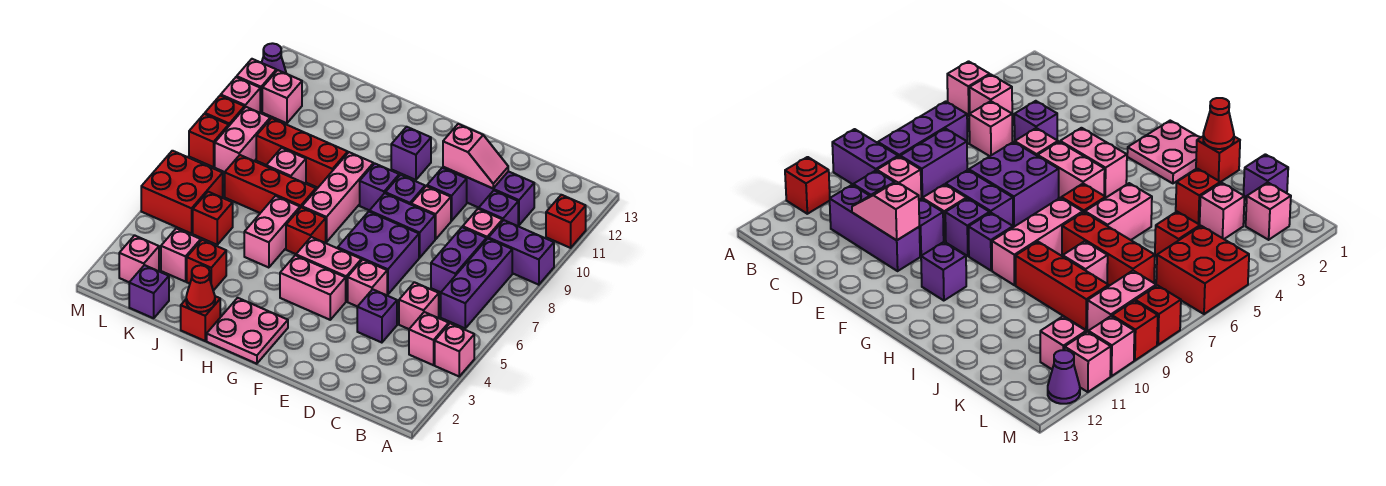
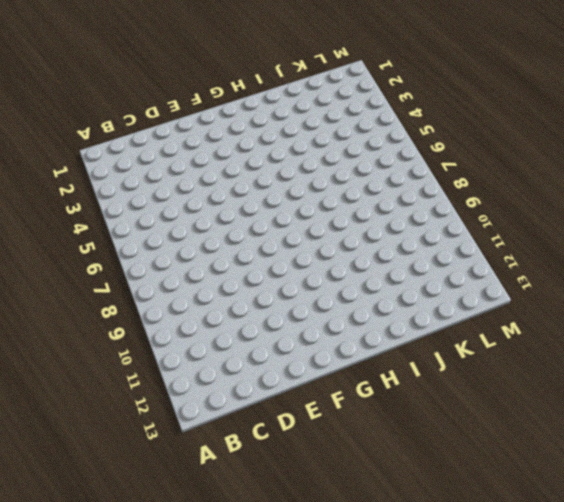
none -> pink brick A4 level 1
none -> purple brick A9:B9 level 1
none -> red brick A11 level 1
none -> pink brick B4 level 1

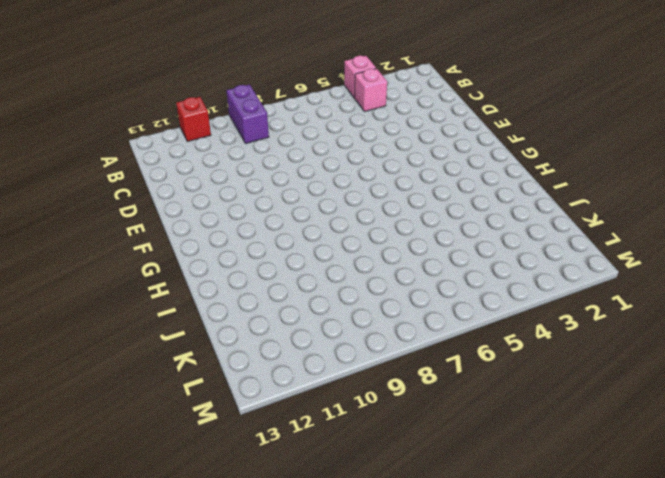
none -> purple brick B6:B8 level 1
none -> pink brick C5 level 1
none -> purple brick C7:C8 level 1
none -> pink brick C9 level 1

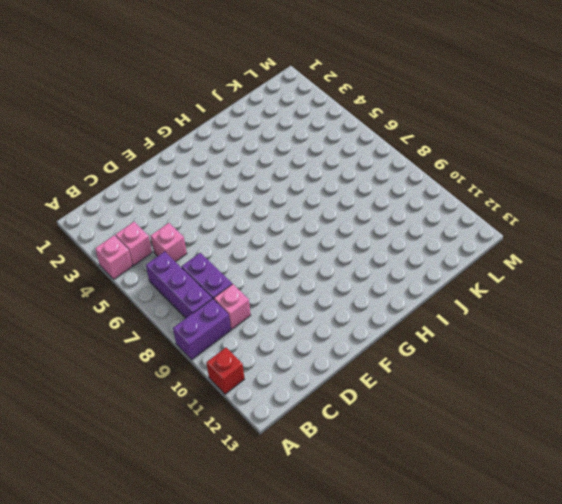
none -> purple brick C10 level 1
none -> purple brick C11:E11 level 1
none -> purple brick D4 level 1
none -> pink brick E5 level 1

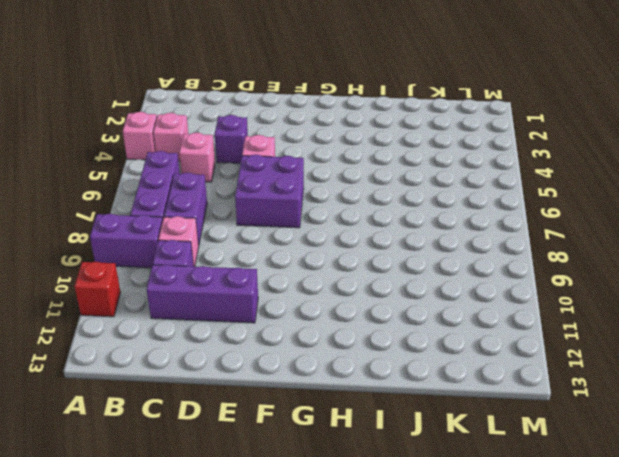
none -> purple brick E8:F8 level 1
none -> pink brick E9 level 1
none -> purple brick E10 level 1
none -> pink brick F4:G4 level 1

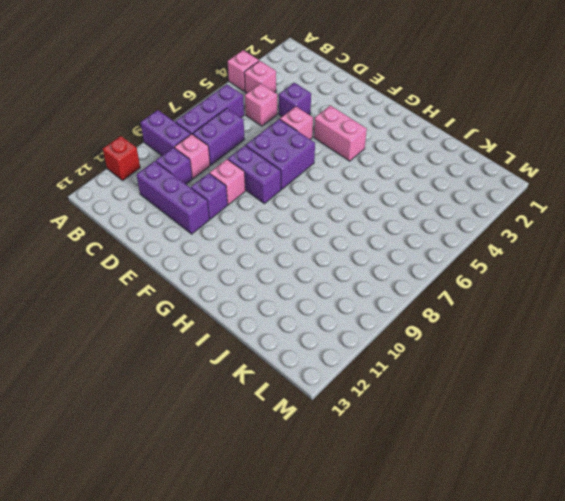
none -> pink brick F5:G5 level 1
none -> purple brick F9 level 1
none -> pink plate G1:H2 level 1
none -> purple brick G9 level 1

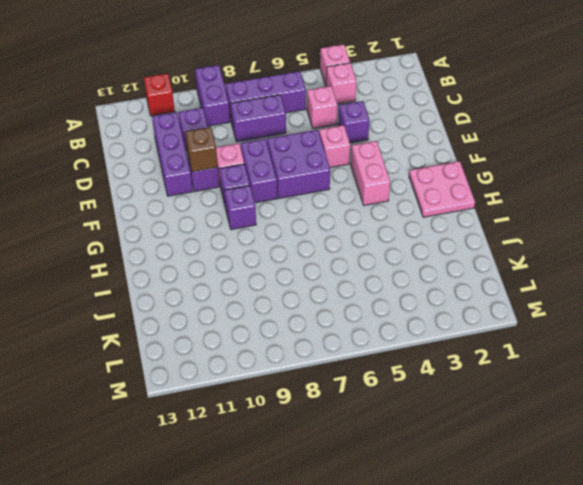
brown brick E10 level 2 -> none
none -> pink brick C9 level 1
none -> pink brick F5:G5 level 1
none -> purple brick G11 level 1
none -> red brick H6 level 1

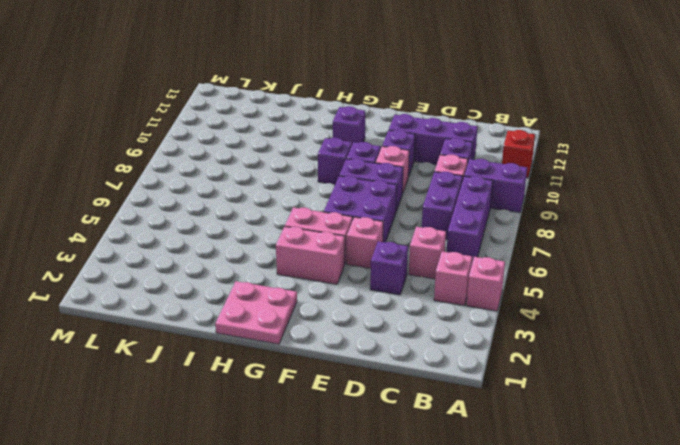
none -> red brick H6 level 1
none -> pink brick H7:H9 level 1
none -> red brick I1 level 1
none -> pink brick I5:I6 level 1

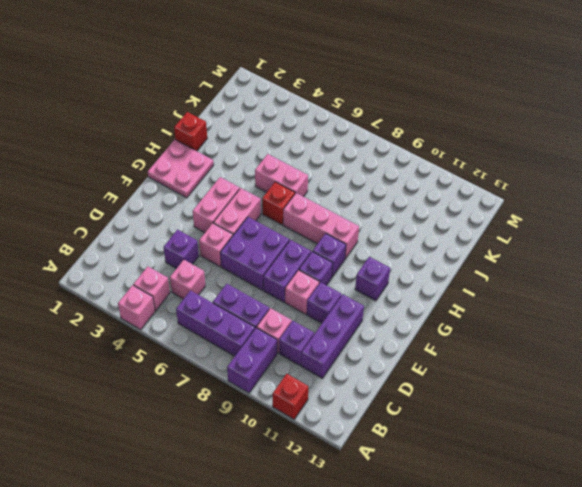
none -> red brick I7:K7 level 1
none -> red brick I9:K9 level 1
none -> red brick J3 level 1
none -> pink brick J8 level 1

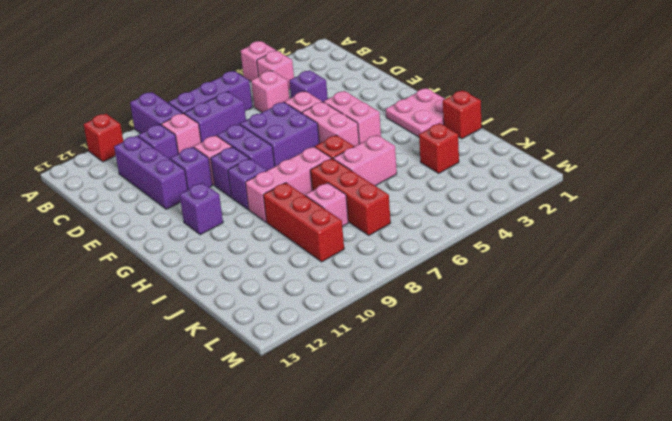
none -> purple brick K1 level 1
none -> pink brick K3 level 1
none -> red brick K5 level 1
none -> pink brick L2 level 1

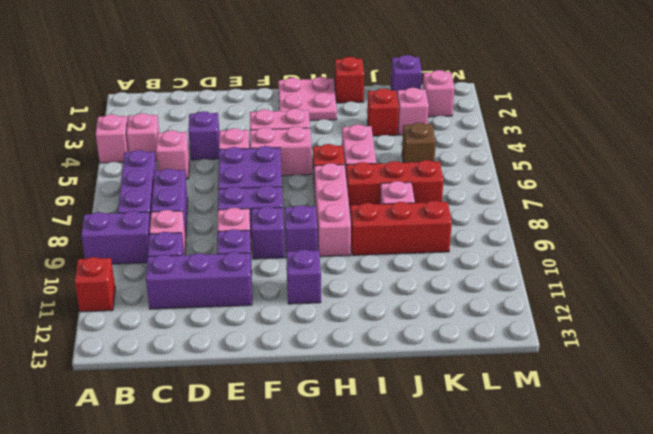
brown brick K5 level 1 -> red brick K5 level 1
none -> red brick L5:M6 level 1
none -> pink brick L8:L9 level 1
none -> pink brick L11 level 1
none -> red brick M8 level 1

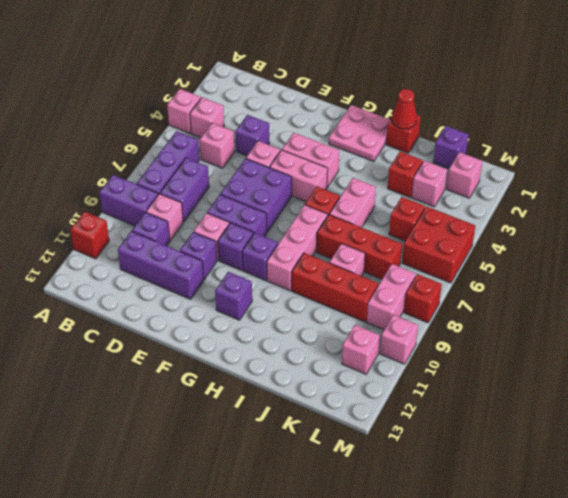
none -> red brick M9 level 1
none -> pink brick M11 level 1
none -> purple cone M12 level 1
none -> pink slope D11:E11 level 2 top E

